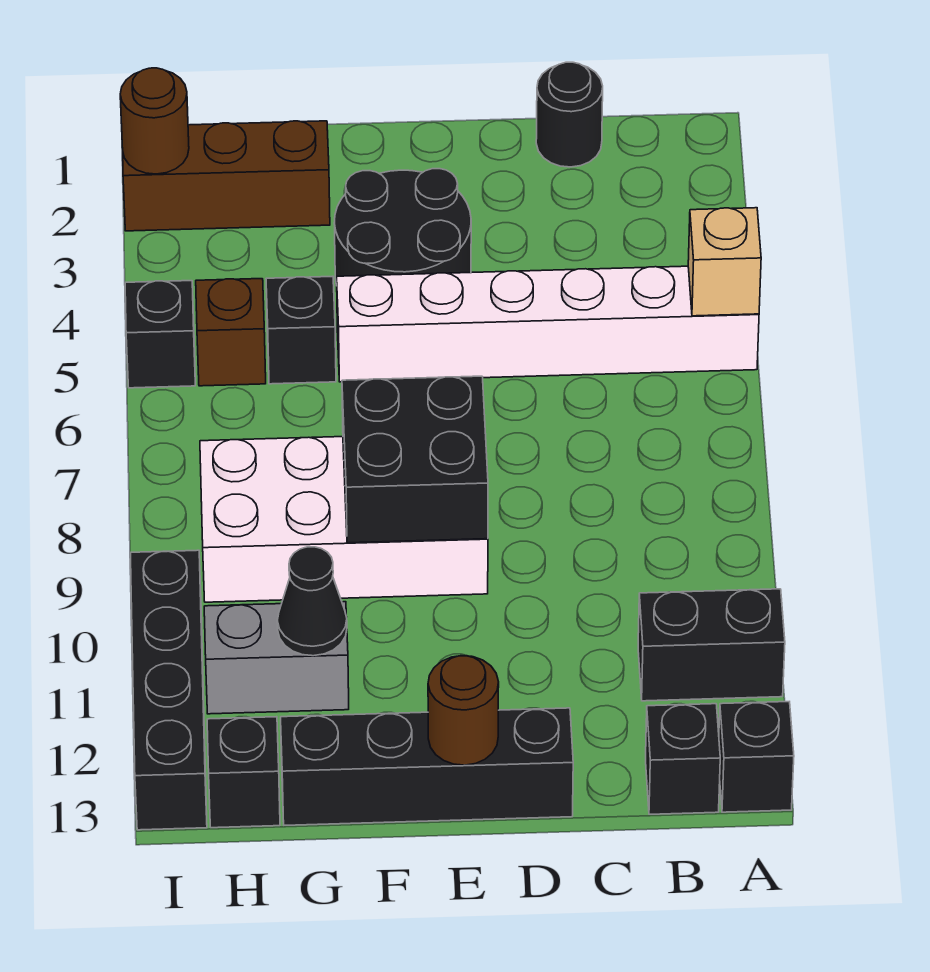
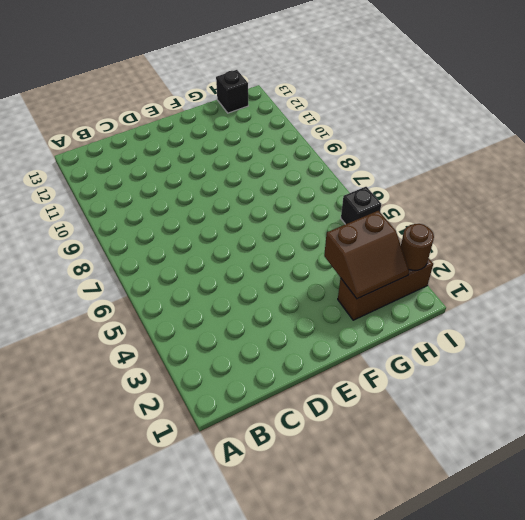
brown slope G2:H3 level 2 top 3 -> none
none -> white brick A5:F5 level 1
none -> black brick A11:B11 level 1
none -> black brick A13 level 1

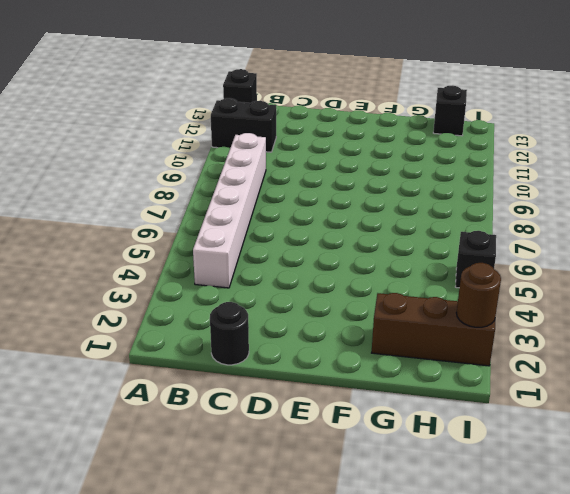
white brick B4:B9 level 1 -> white brick A5:F5 level 1
none -> black brick B13 level 1
none -> black brick D13:G13 level 1
none -> black round brick E3:F4 level 1

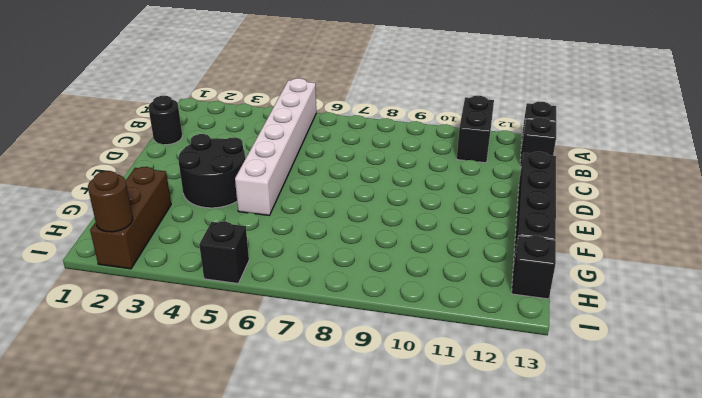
none -> white brick E8:H9 level 1
none -> black brick G5 level 1
none -> grey brick G11:H11 level 1

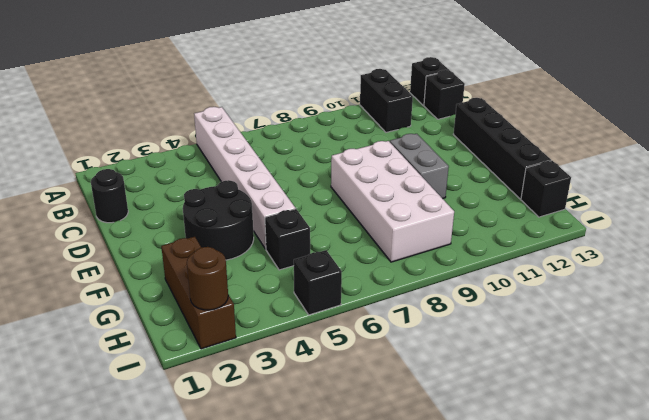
grey brick E10:F10 level 1 -> grey brick G11:H11 level 1
none -> brown brick H5 level 1
none -> black brick I10:I13 level 1
none -> tan brick A5 level 2

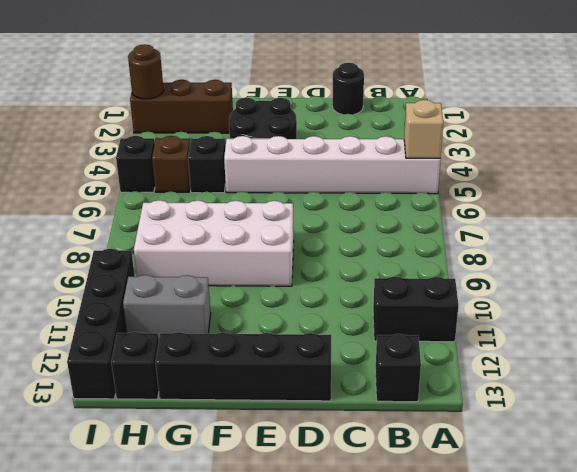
none -> black brick A13 level 1
none -> black brick E8:F9 level 2
none -> brown round brick E13 level 2

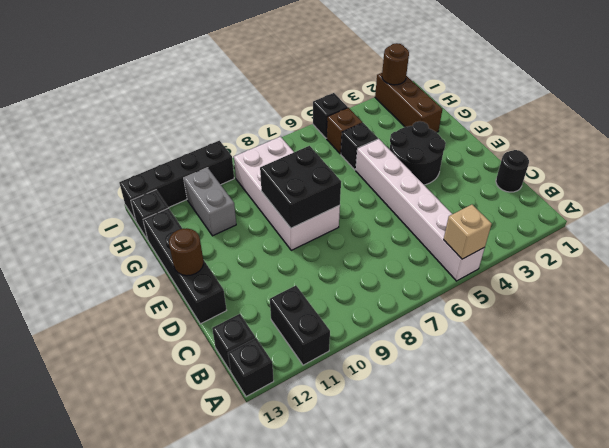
none -> black cone G11 level 2

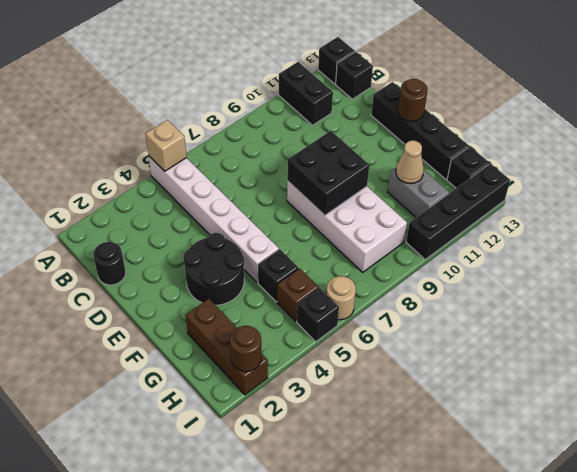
tan cone G11 level 2 -> black cone G11 level 2
tan round brick I6 level 1 -> none

